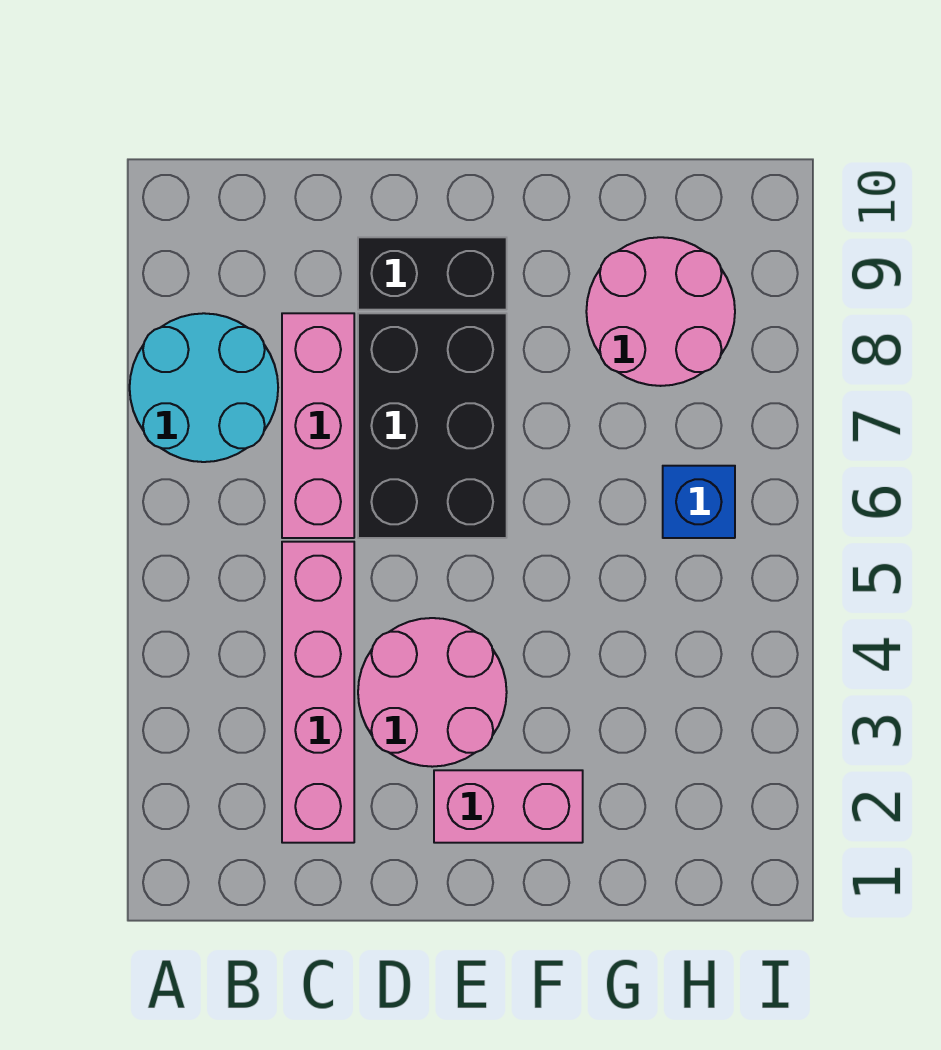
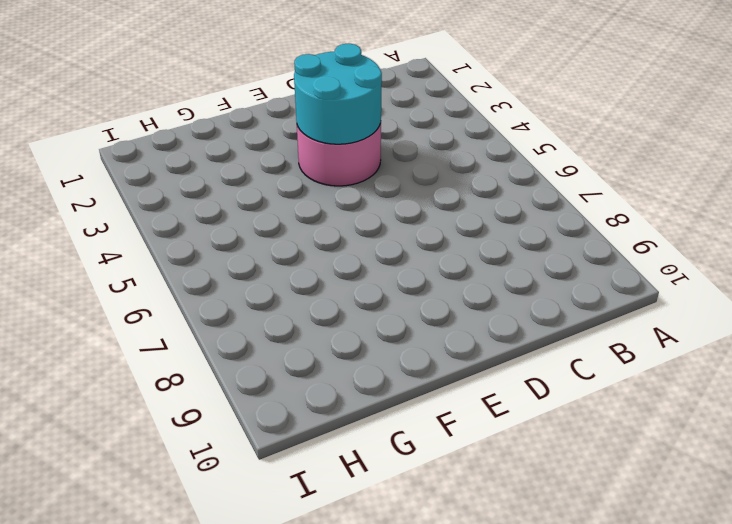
cyan round brick D3:E4 level 2 -> cyan round brick A7:B8 level 1
none -> pink brick C2:C5 level 1
none -> pink brick C6:C8 level 1

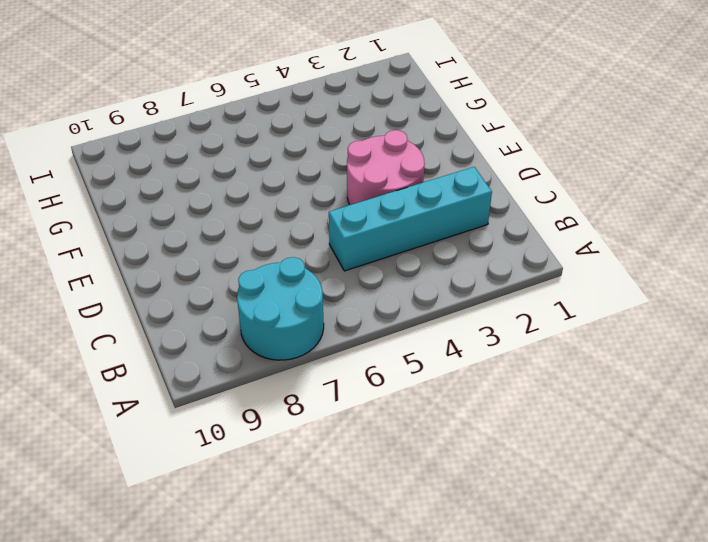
cyan brick C2:C5 level 1 -> pink brick C2:C5 level 1
none -> pink brick C6:C8 level 1
none -> black brick D6:E8 level 1

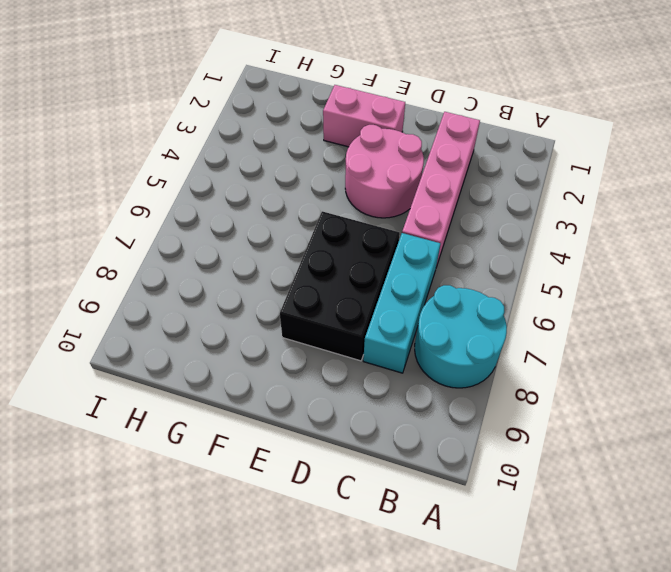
cyan brick C6:C8 level 1 -> pink brick C6:C8 level 1
none -> black brick D9:E9 level 1
none -> pink round brick G8:H9 level 1

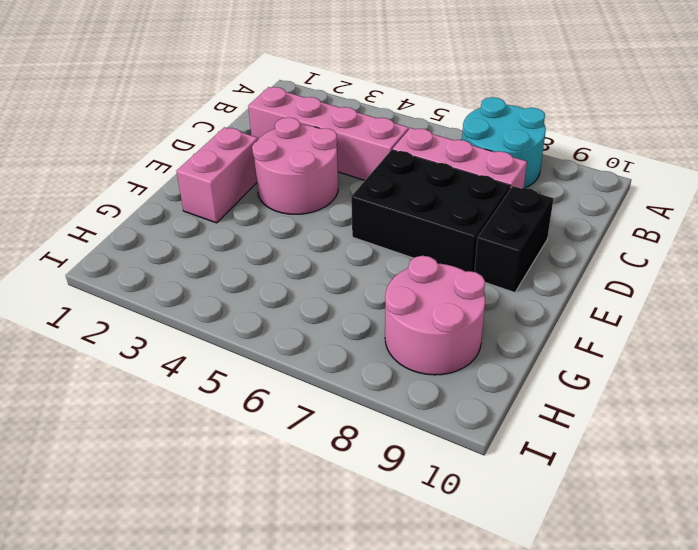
none -> blue brick H6 level 1

